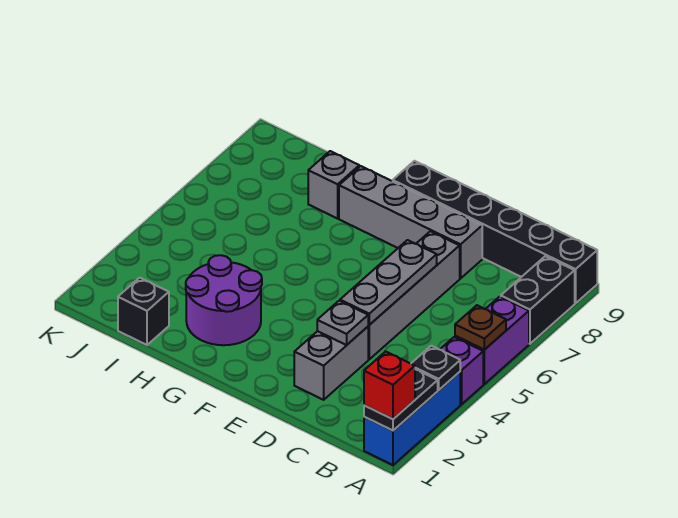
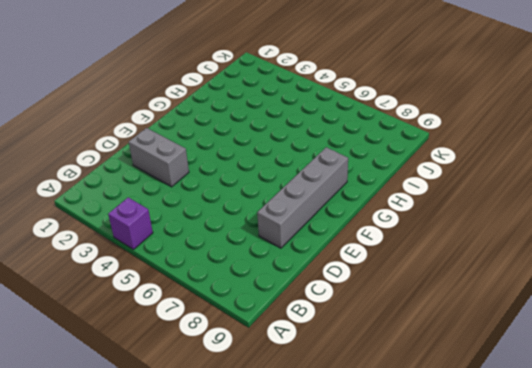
none -> blue brick A1:A3 level 1
none -> purple brick A5:A6 level 1
none -> black brick A7:A8 level 1

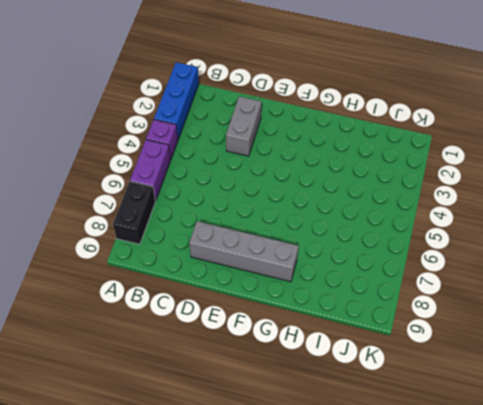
none -> black brick A9:F9 level 1
none -> grey brick D4:D7 level 1
none -> purple round brick G2:H3 level 1

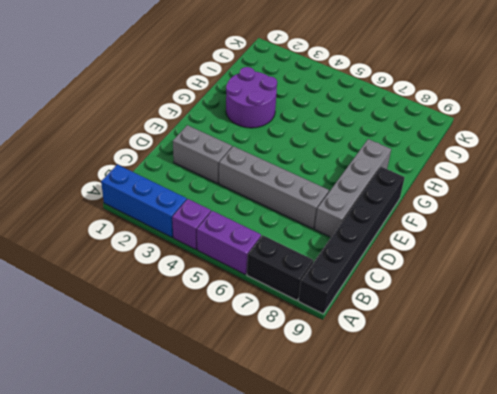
none -> grey brick H8 level 1
none -> black brick I1 level 1
none -> black plate A1:A2 level 2

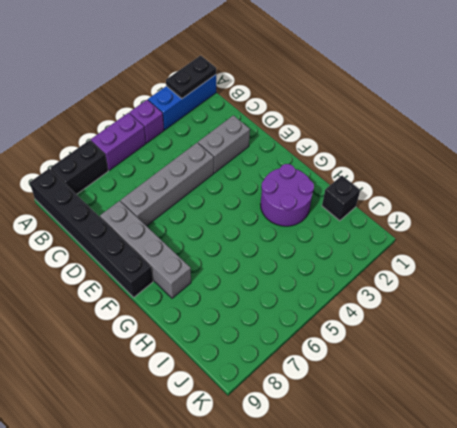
none -> grey brick H8 level 1
none -> black plate A3 level 2
none -> brown plate A5 level 2

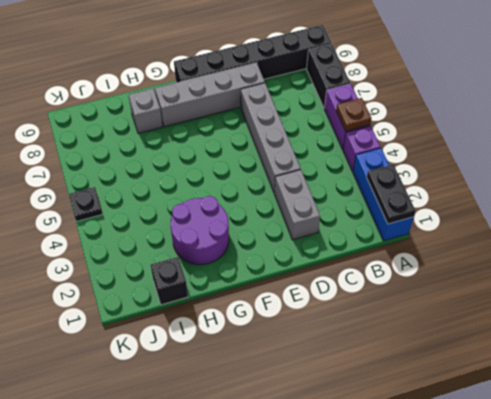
black plate K5 level 1 -> black plate A3 level 2
none -> grey plate D3 level 2
none -> grey plate D4:D6 level 2
none -> red brick A1 level 3

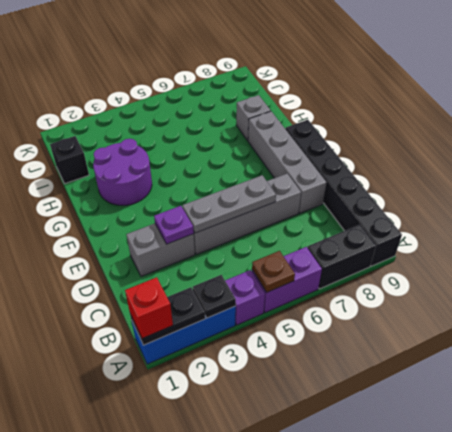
purple plate D3 level 2 -> grey plate D3 level 2

